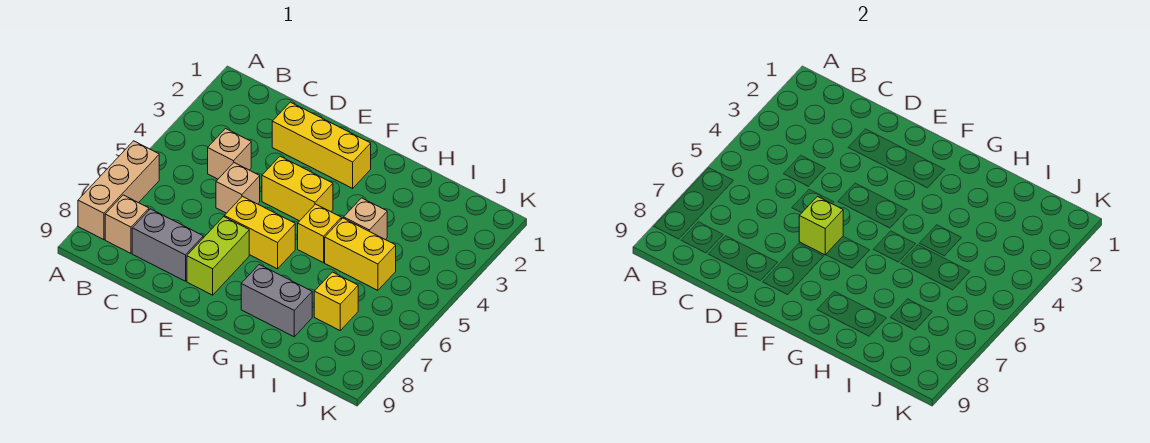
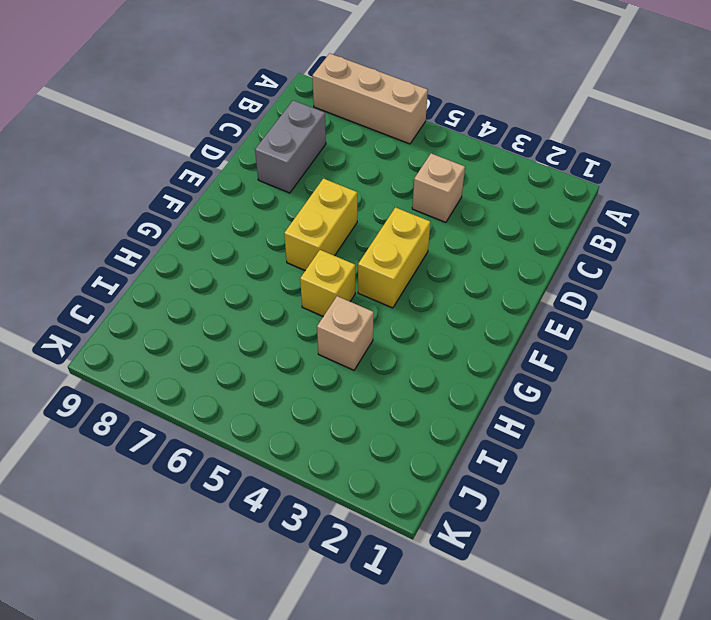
none -> tan brick B8 level 1
none -> yellow brick D2:F2 level 1
none -> tan brick D5 level 1

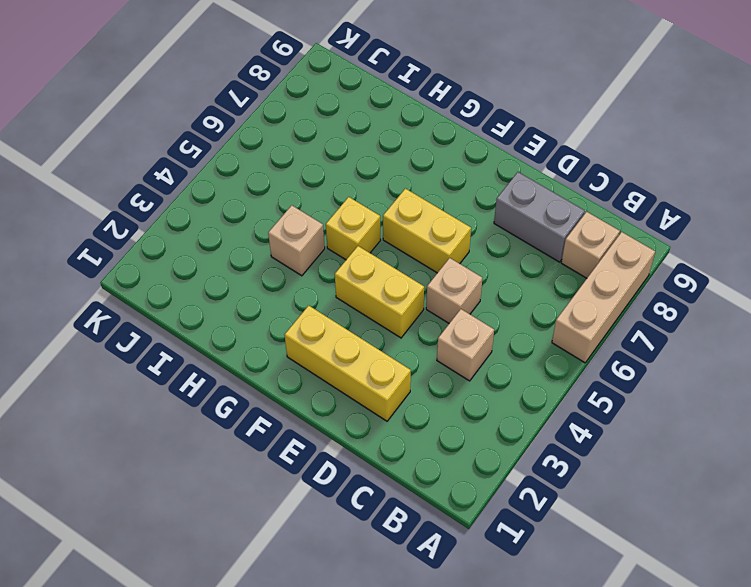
none -> lime brick E7:E8 level 1
none -> grey brick G8:H8 level 1
none -> yellow brick H5:I5 level 1

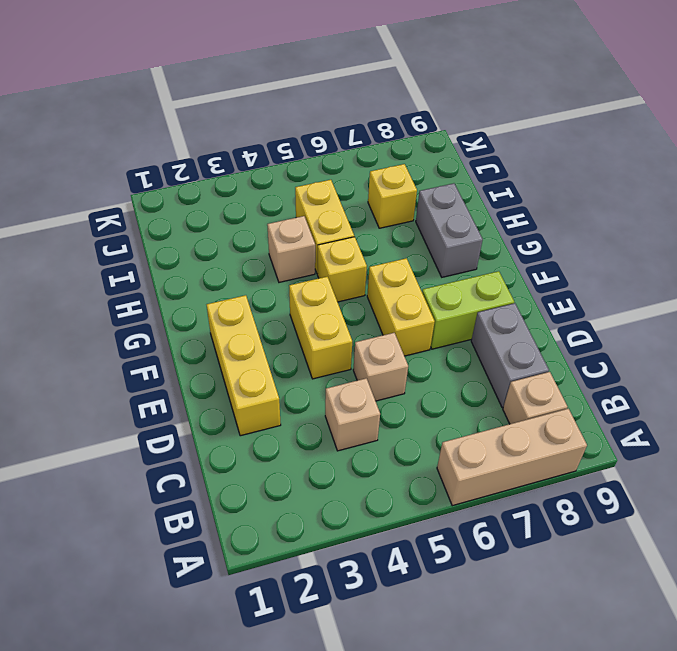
none -> lime brick E6 level 2

